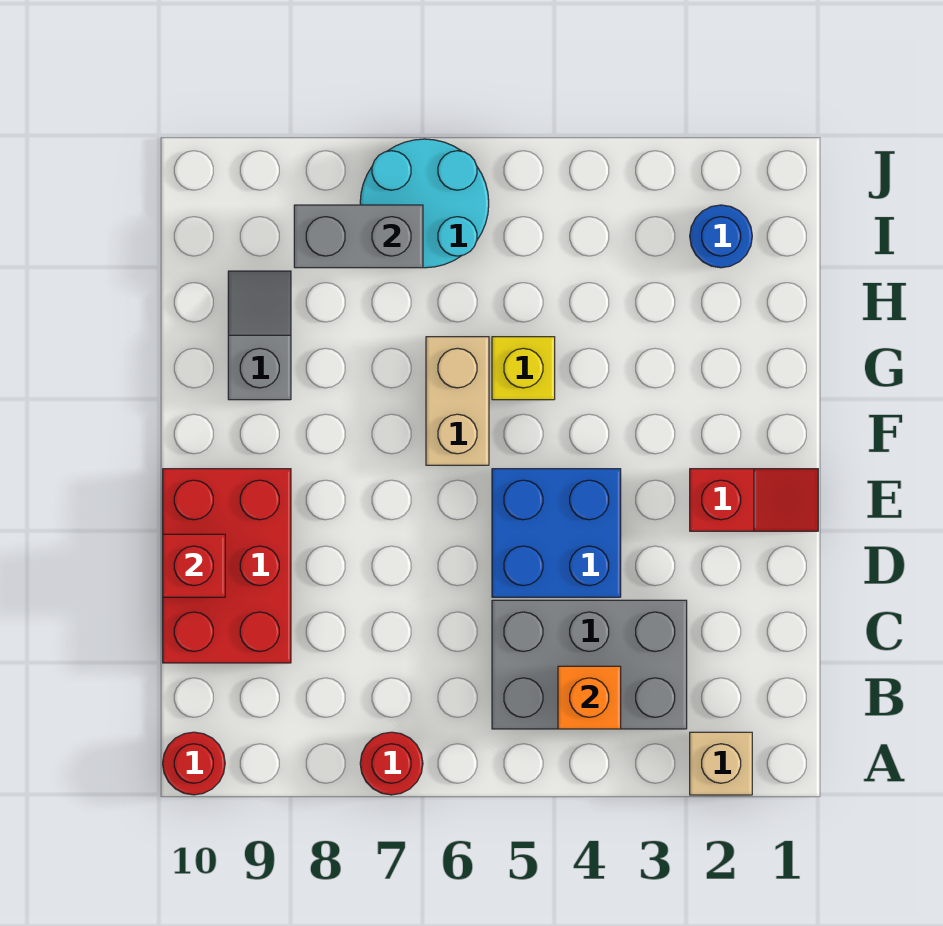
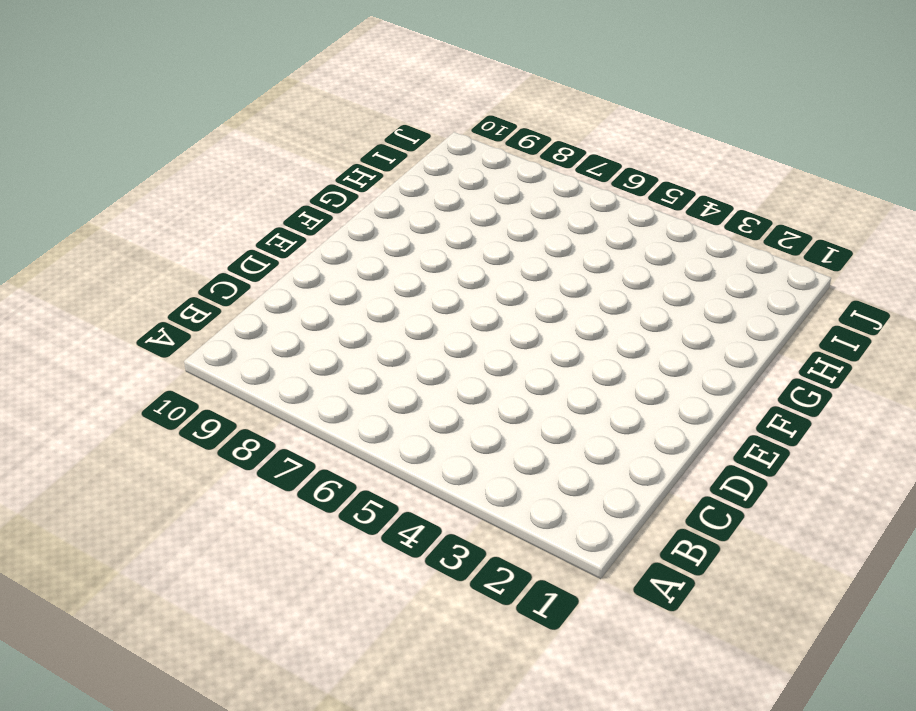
none -> tan brick A2 level 1
none -> red round brick A7 level 1
none -> red round brick A10 level 1

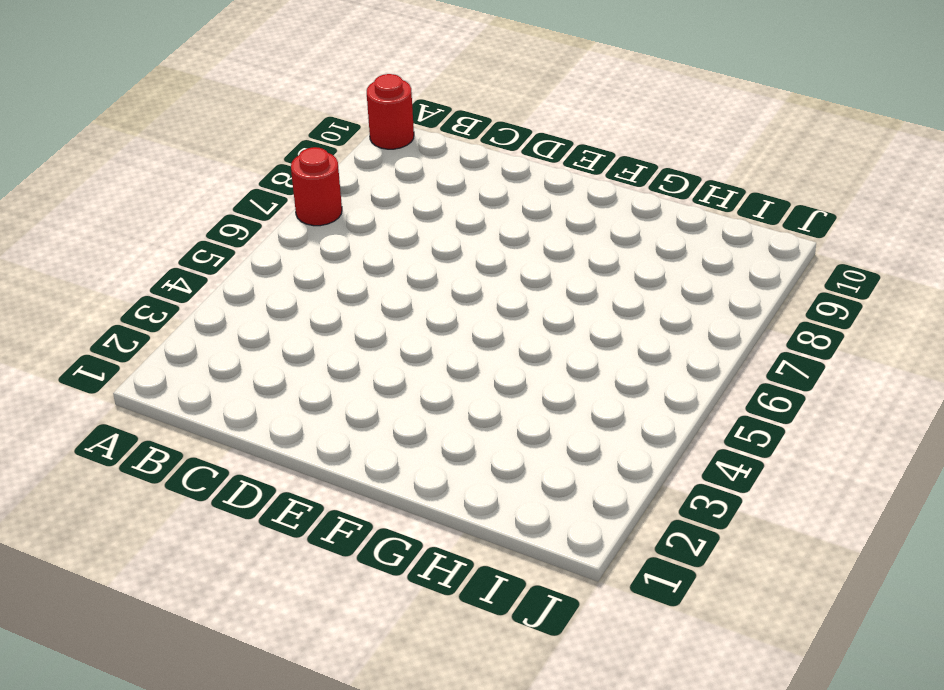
none -> tan brick A2 level 1
none -> grey brick B3:C5 level 1
none -> red brick C9:E10 level 1

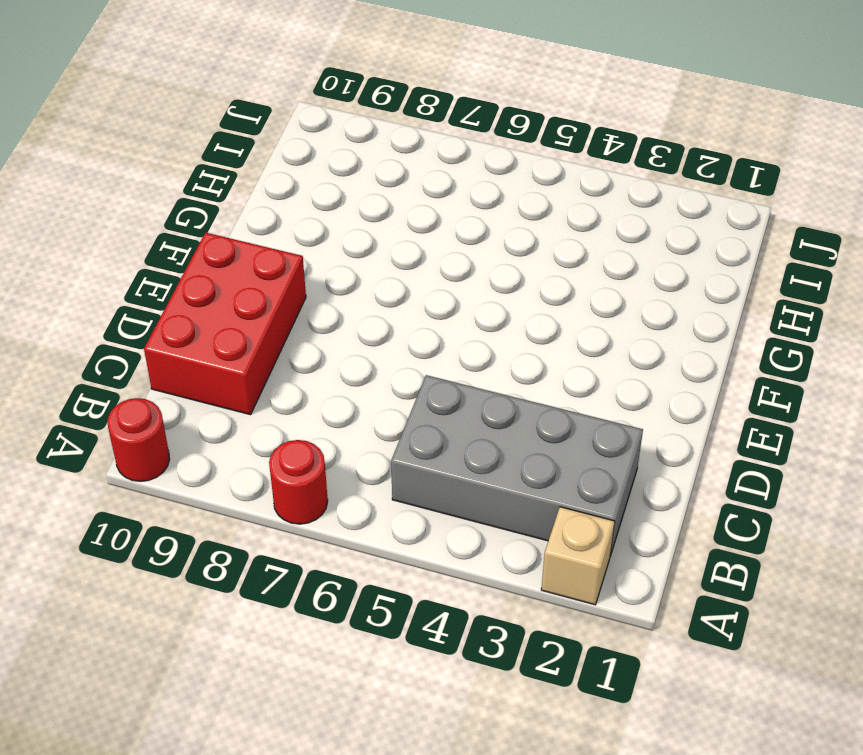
grey brick B2:C5 level 1 -> grey brick B3:C5 level 1
none -> blue brick D4:E5 level 1
none -> red slope E1:E2 level 1 top 2
none -> tan brick F6:G6 level 1

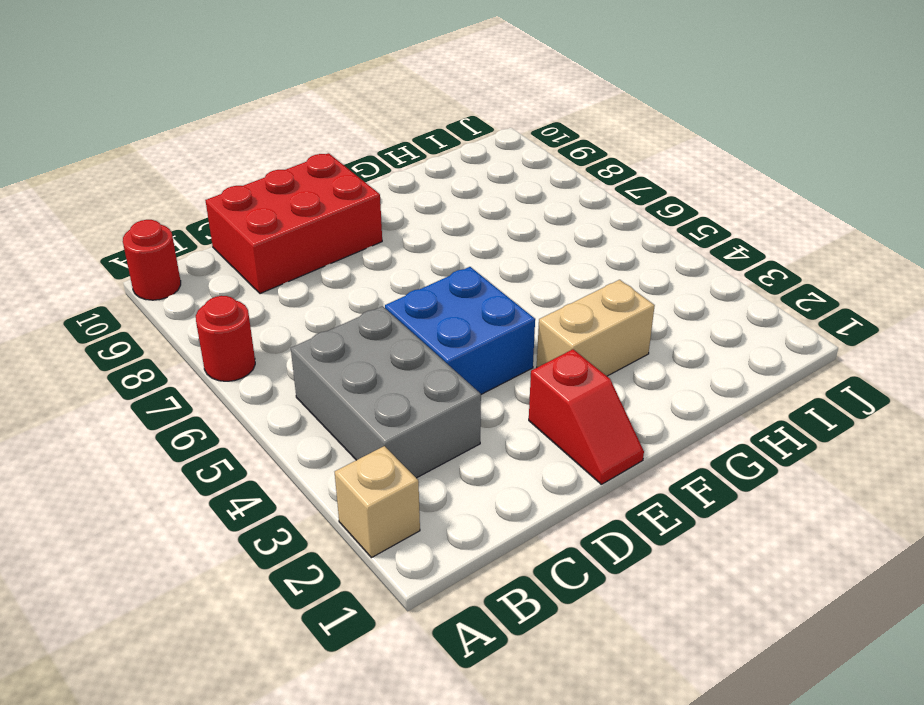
tan brick F3:G3 level 1 -> tan brick F6:G6 level 1
none -> yellow brick G5 level 1
none -> grey slope G9:H9 level 1 top G
none -> blue round brick I2 level 1

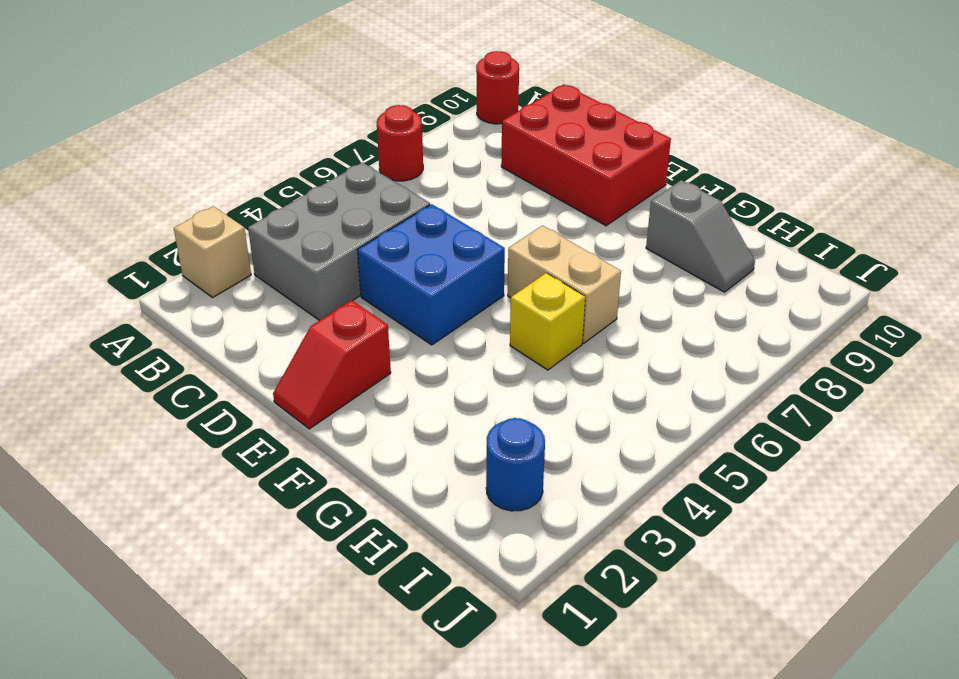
none -> cyan round brick I6:J7 level 1
none -> orange brick B4 level 2
none -> red brick D10 level 2

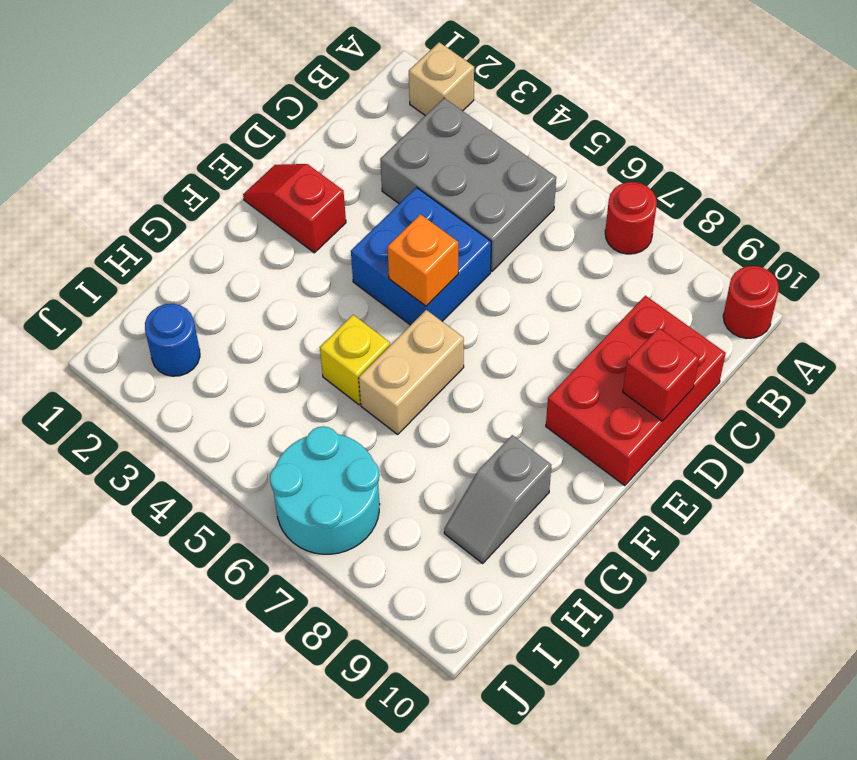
orange brick E5 level 2 -> orange brick B4 level 2
none -> grey brick I7:I8 level 2

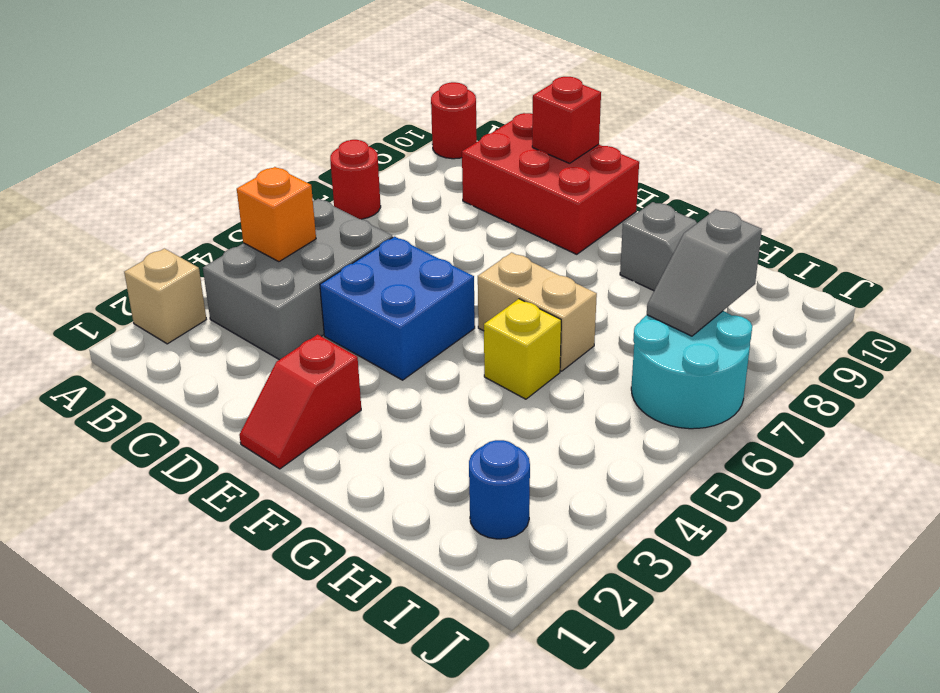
grey slope I7:I8 level 2 top 8 -> grey brick I7:I8 level 2

